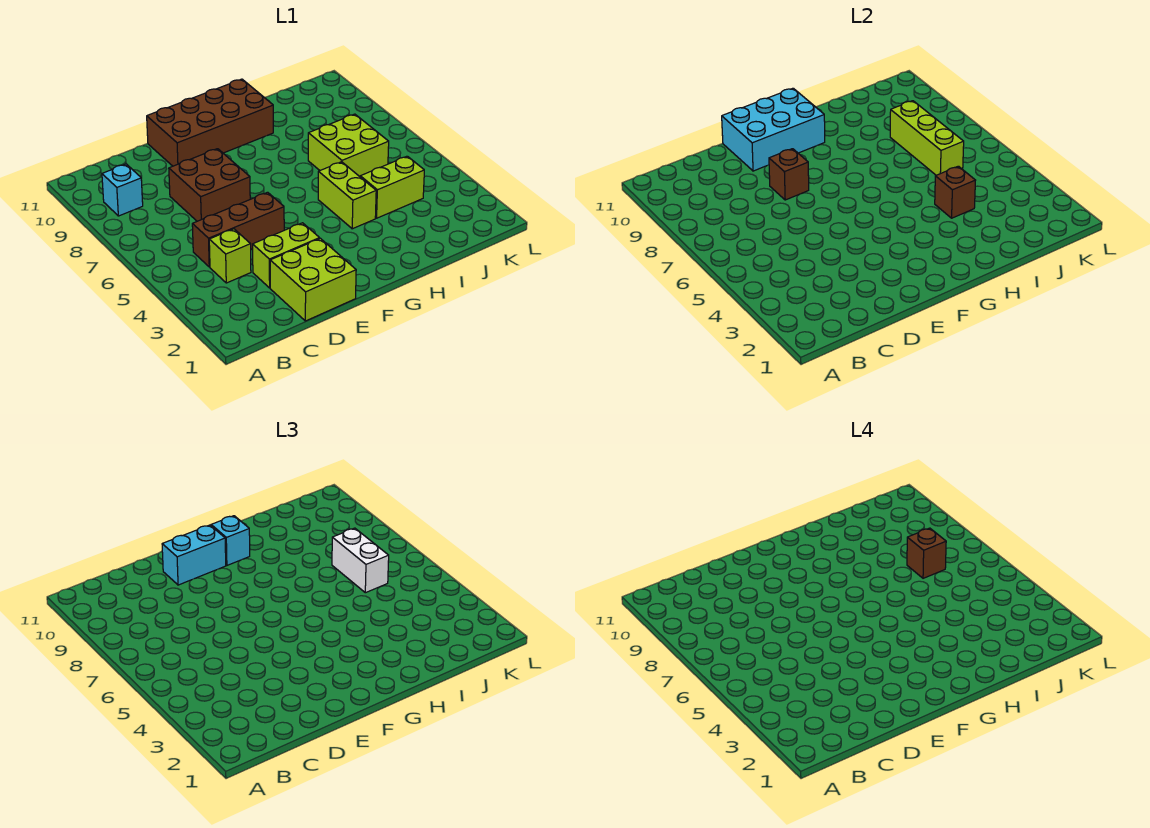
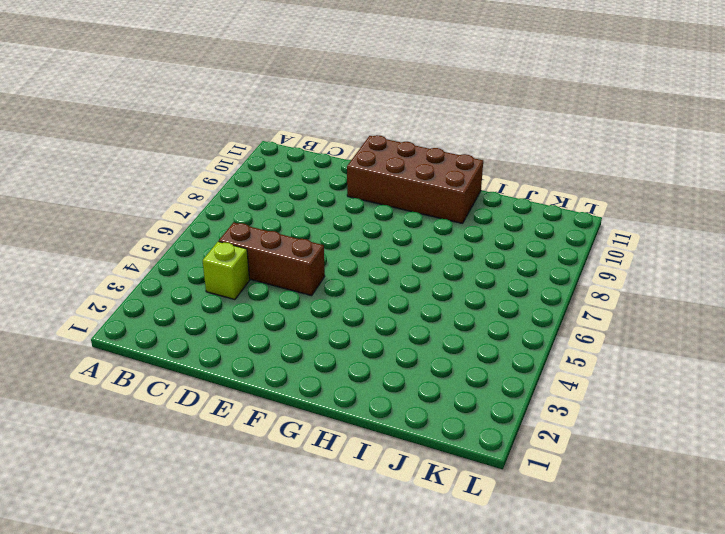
none -> cyan brick B9 level 1
none -> lime brick D1:E2 level 1
none -> lime brick D3:E3 level 1

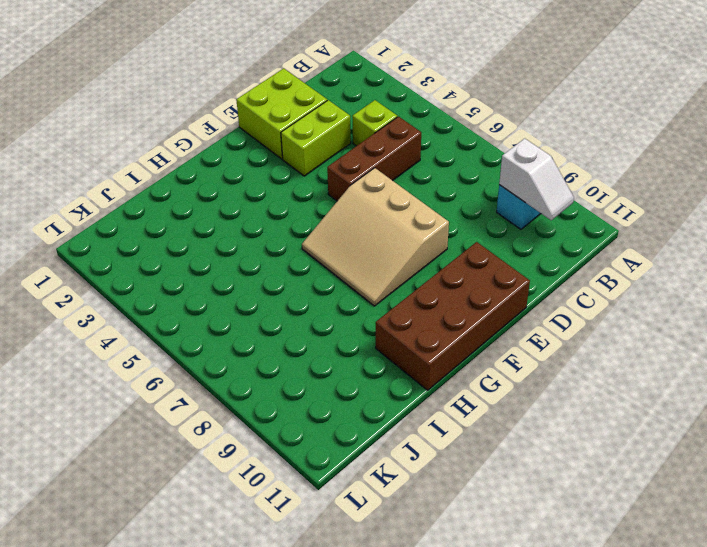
white slope B9:B10 level 2 top 9 -> none
tan slope E6:G8 level 1 top E -> brown brick D7:E8 level 1
none -> lime brick H4:H5 level 1
none -> lime brick I4:J4 level 1
none -> lime brick I6:J7 level 1

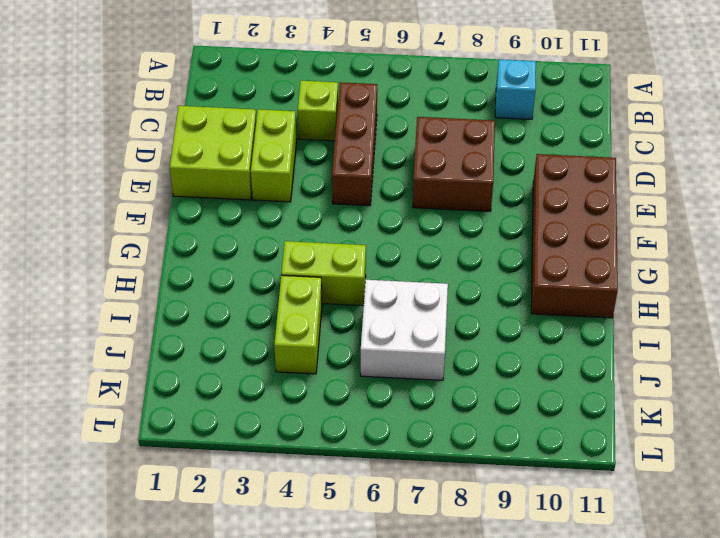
white brick I6:J7 level 1 -> lime brick I6:J7 level 1
none -> brown brick E8 level 2
none -> cyan brick E10:G11 level 2
none -> brown brick I4 level 2

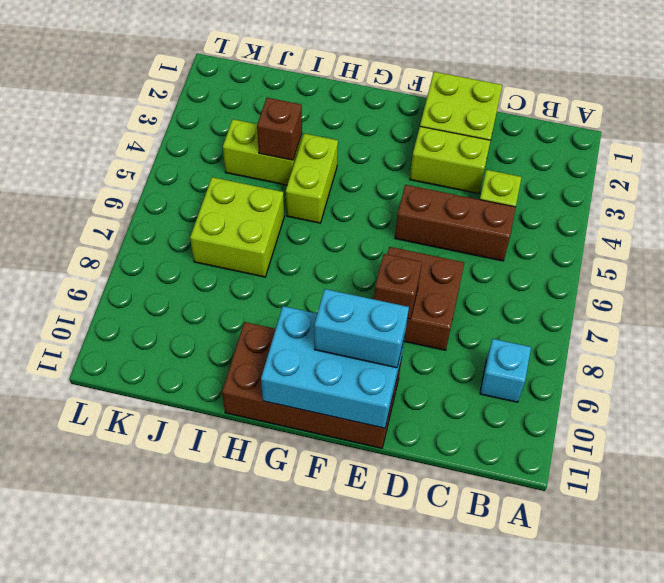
none -> lime brick J6:J8 level 2
none -> cyan brick G10 level 3
none -> white brick J6:J7 level 3

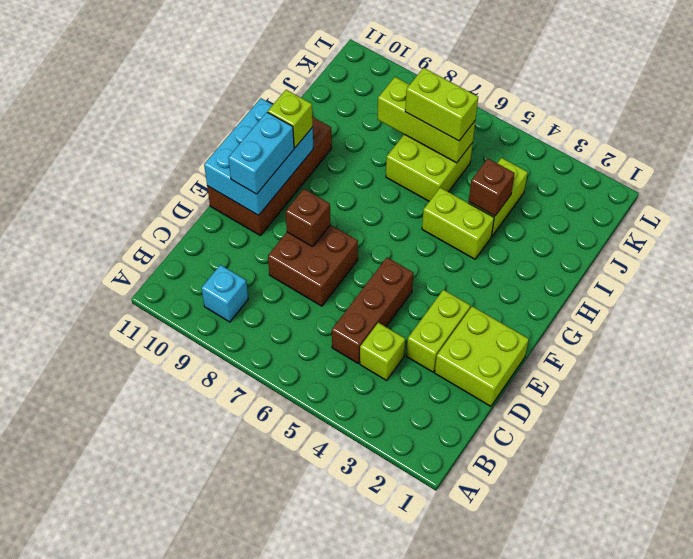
lime brick G10 level 3 -> cyan brick G10 level 3
lime brick J6:J7 level 3 -> white brick J6:J7 level 3
none -> brown brick J7 level 4

